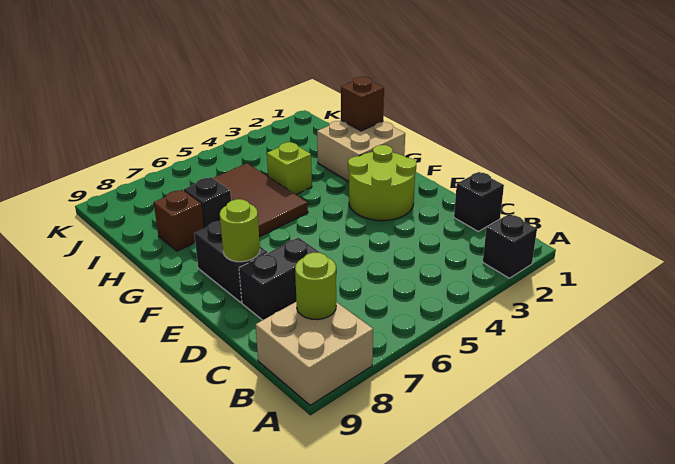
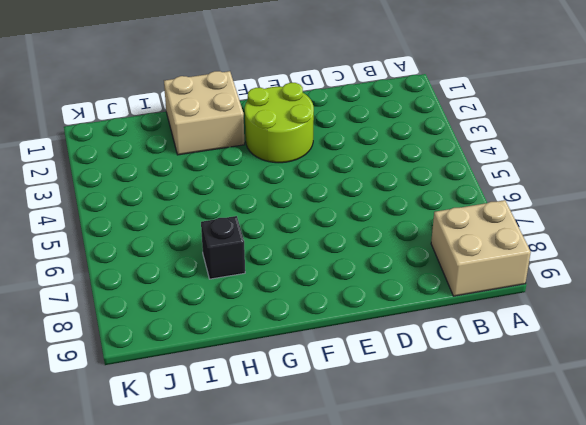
none -> black brick A2 level 1
none -> black brick C1 level 1
none -> black brick D7:D8 level 1

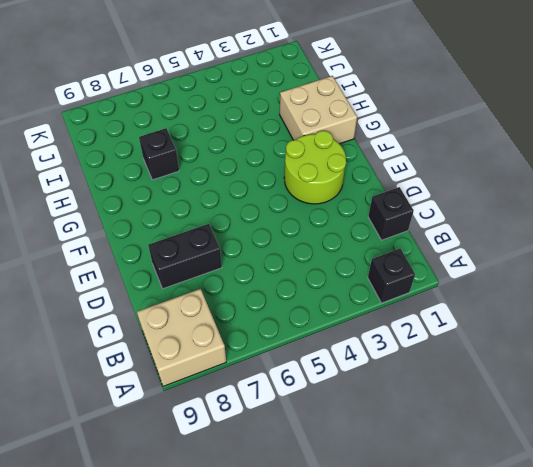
none -> black brick E8:F8 level 1
none -> brown tile G5:I6 level 1
none -> lime brick H4 level 1

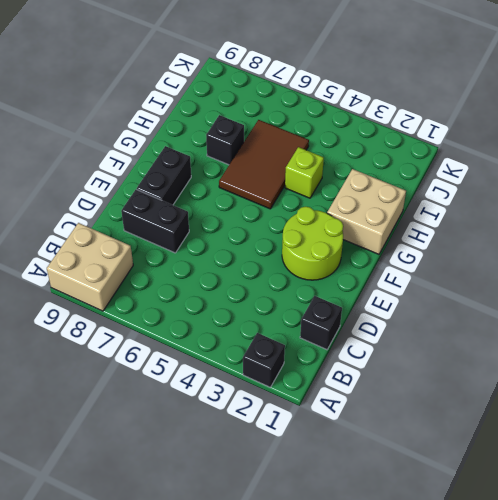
none -> brown brick H8 level 1
none -> lime round brick B8 level 2
none -> lime round brick E8 level 2

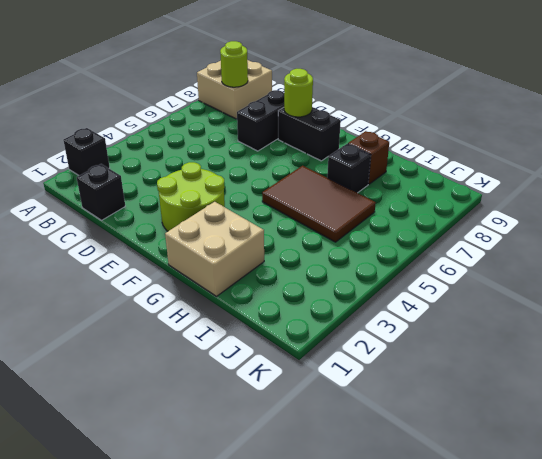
none -> lime brick H4 level 1
none -> brown brick H1 level 2

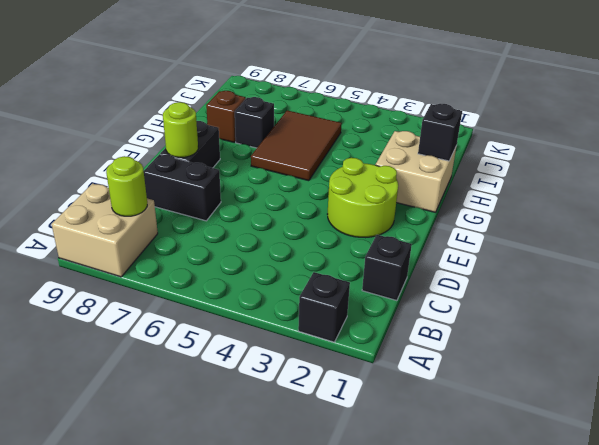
black brick H1 level 2 -> brown brick H1 level 2
none -> lime brick H4 level 1

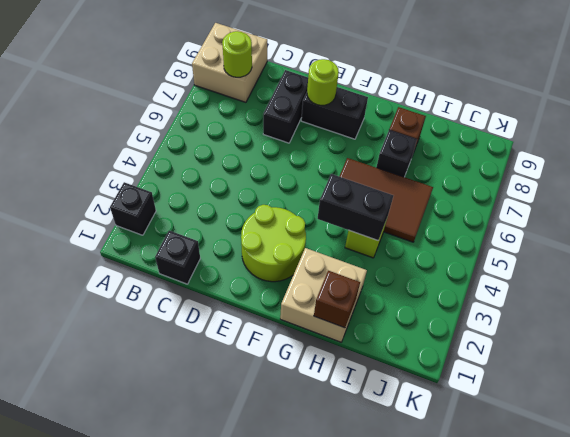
black brick G4:H4 level 2 -> none

